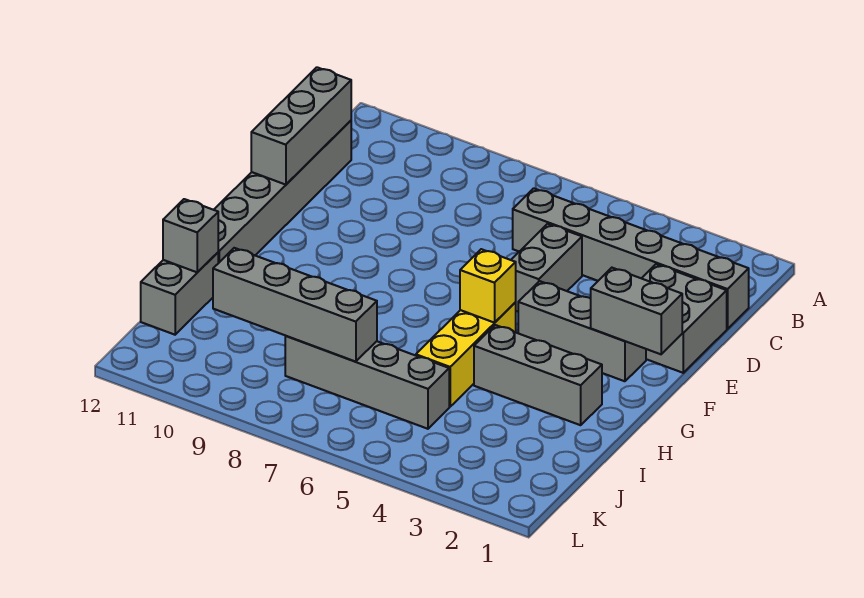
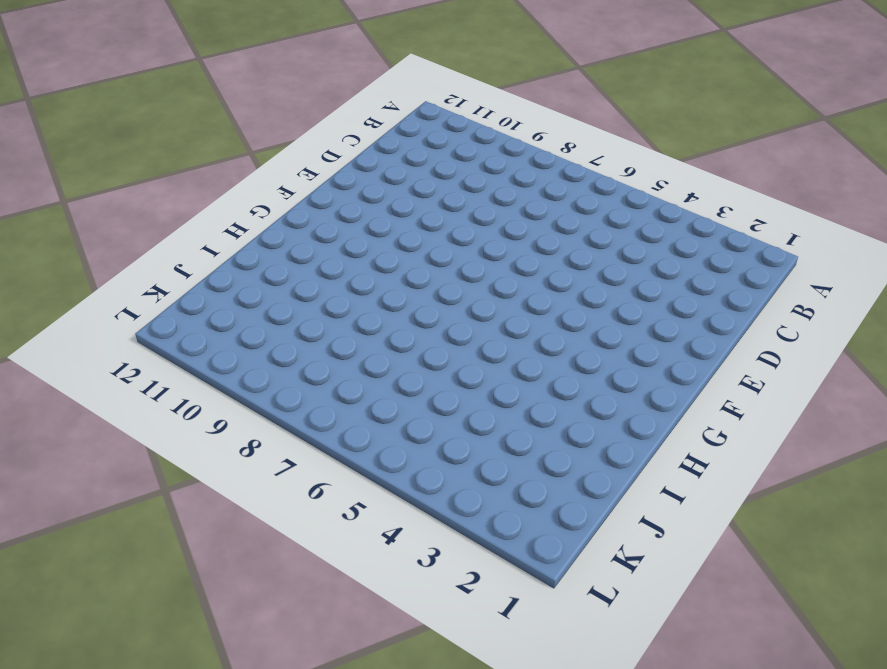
none -> grey brick C1:C6 level 1
none -> grey brick C12:H12 level 1
none -> grey brick D1:E2 level 1

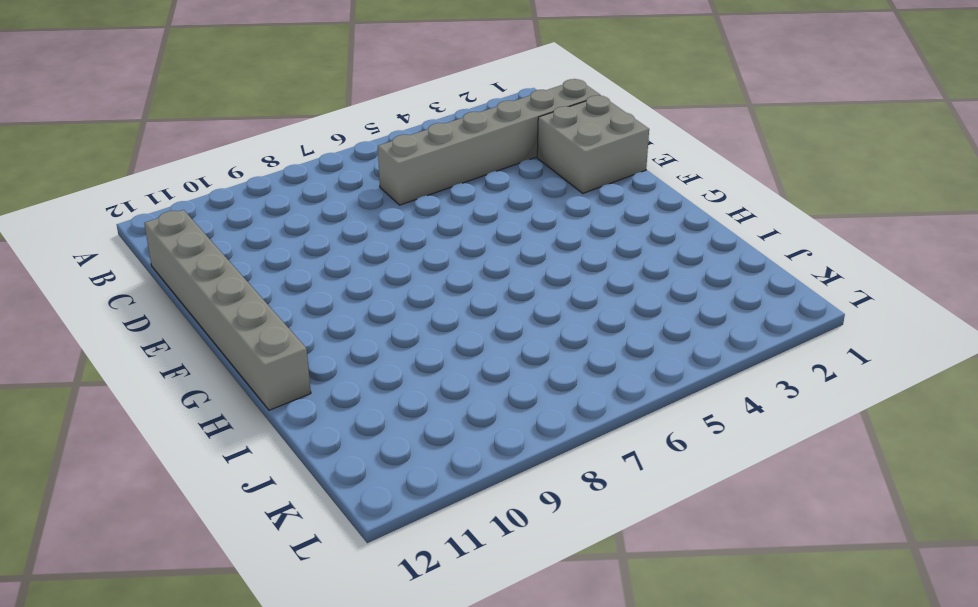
none -> grey brick D5:E5 level 1
none -> grey brick F2:F4 level 1
none -> yellow brick G5:I5 level 1

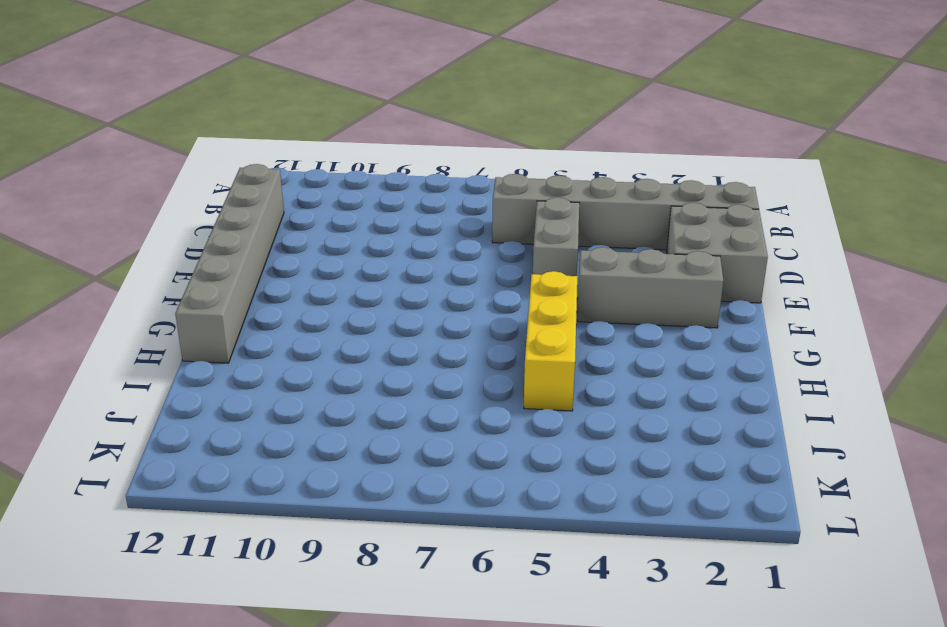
none -> grey brick H2:H4 level 1
none -> grey brick I12:J12 level 1
none -> grey brick J5:J8 level 1

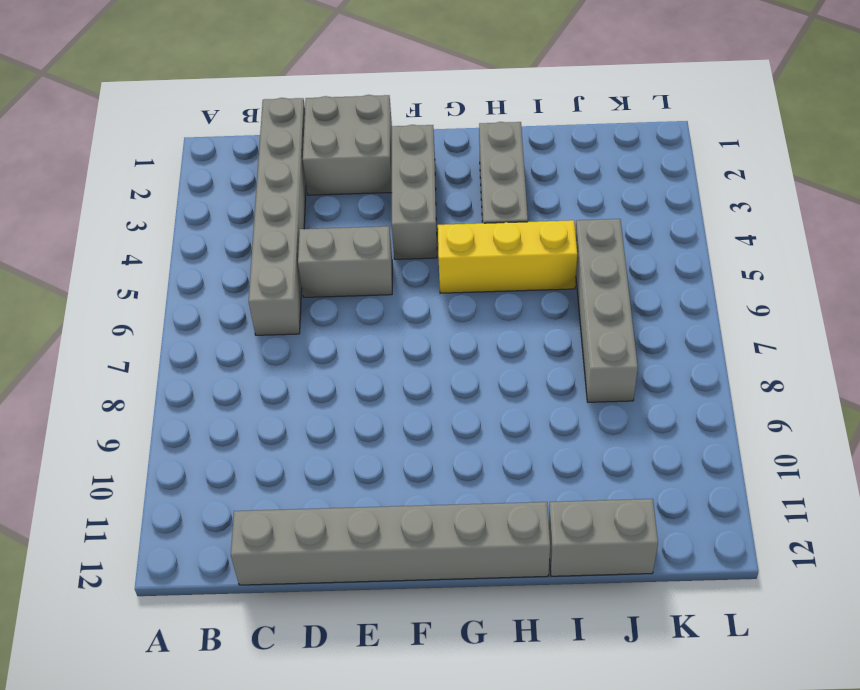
none -> grey brick C12:E12 level 2
none -> grey brick F1:F2 level 2
none -> yellow brick G5 level 2

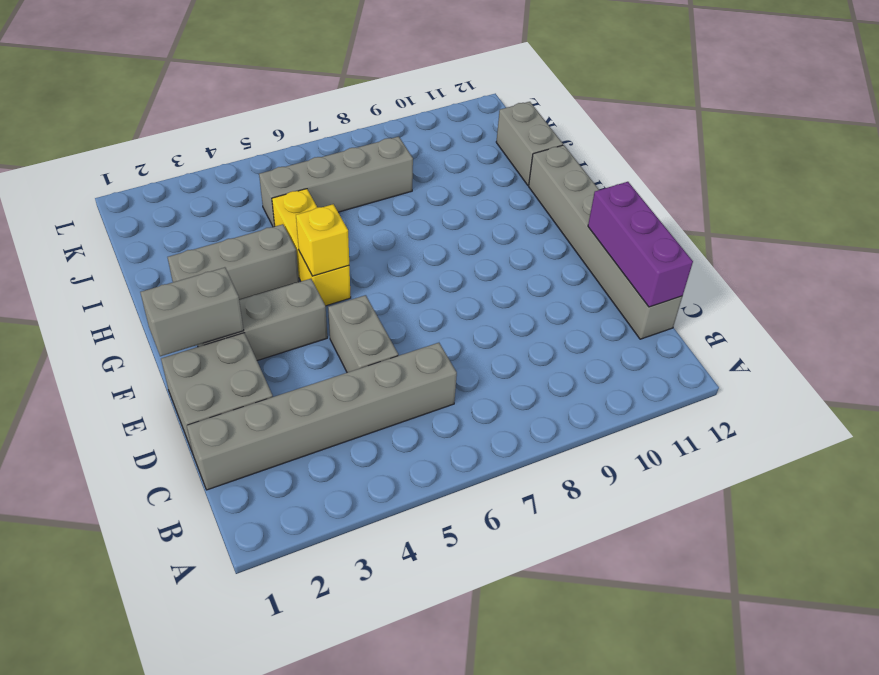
purple brick C12:E12 level 2 -> grey brick C12:E12 level 2
none -> grey brick I12 level 2
none -> grey brick J7:J10 level 2

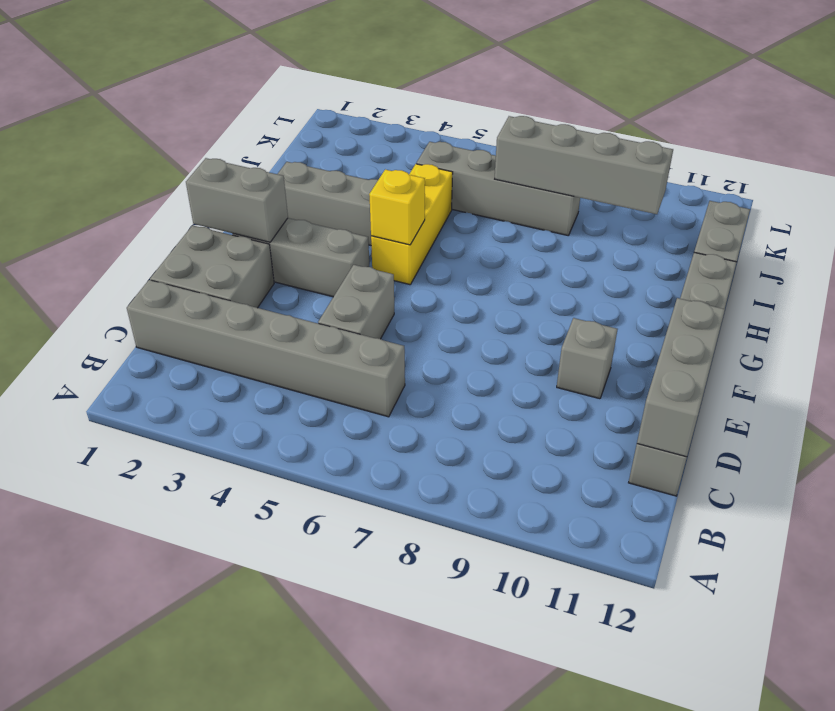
grey brick E10 level 1 -> grey brick I12 level 2

